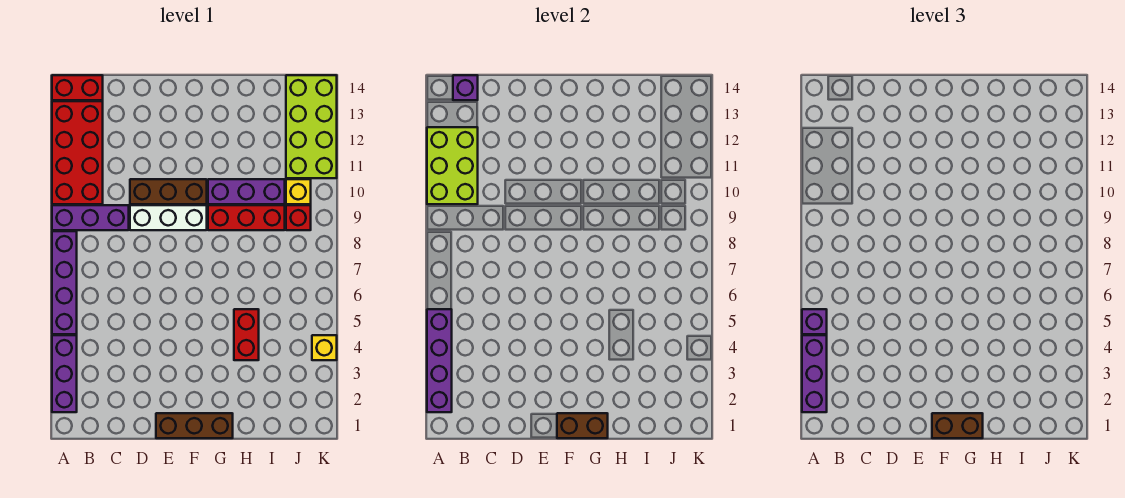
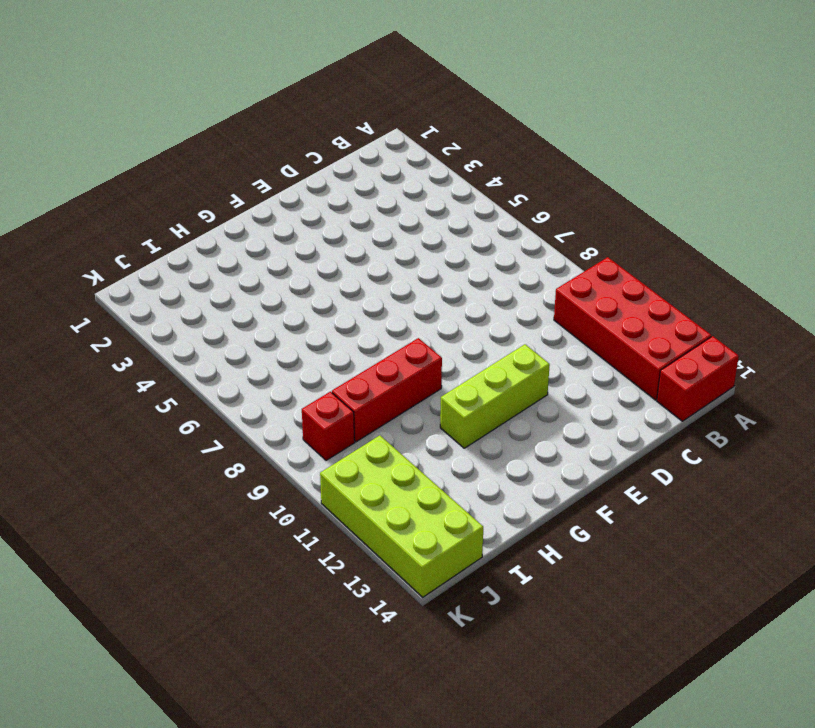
lime brick E11:G11 level 1 -> none
none -> purple brick A2:A4 level 1
none -> purple brick A5:A8 level 1
none -> purple brick A9:C9 level 1

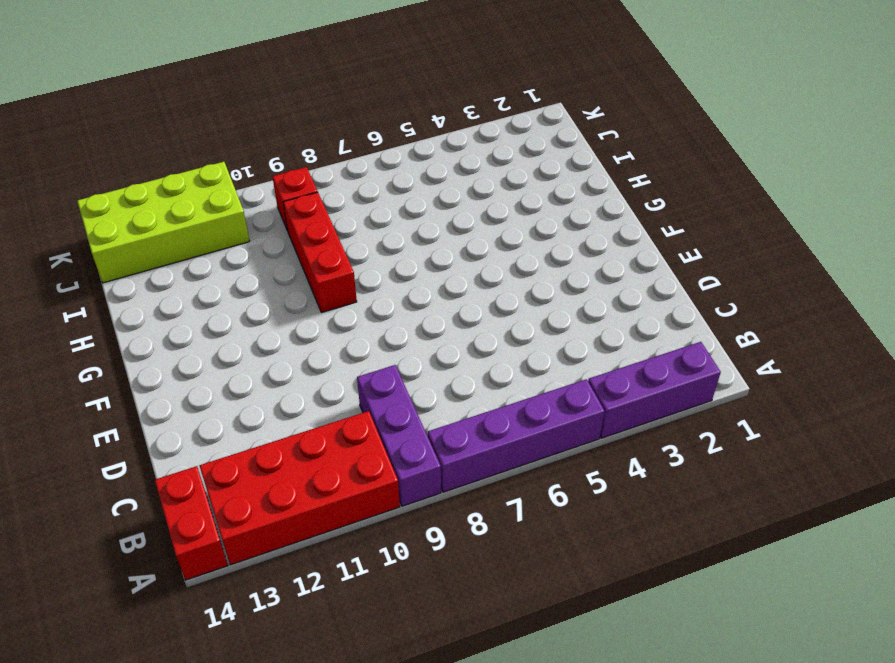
none -> white brick D9:F9 level 1
none -> brown brick D10:F10 level 1
none -> brown brick E1:G1 level 1

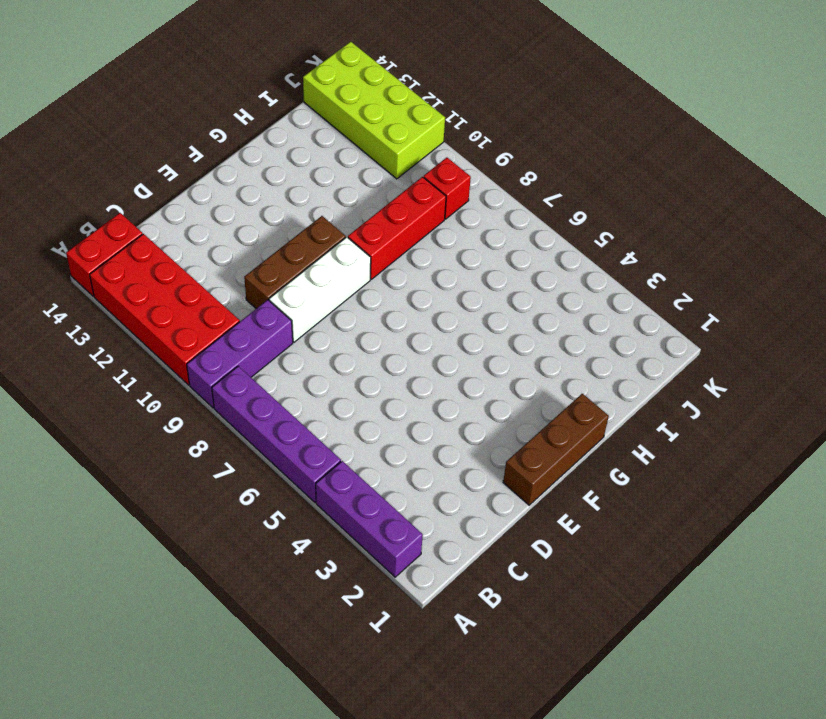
none -> purple brick G10:I10 level 1
none -> red brick H4:H5 level 1
none -> yellow brick J10 level 1

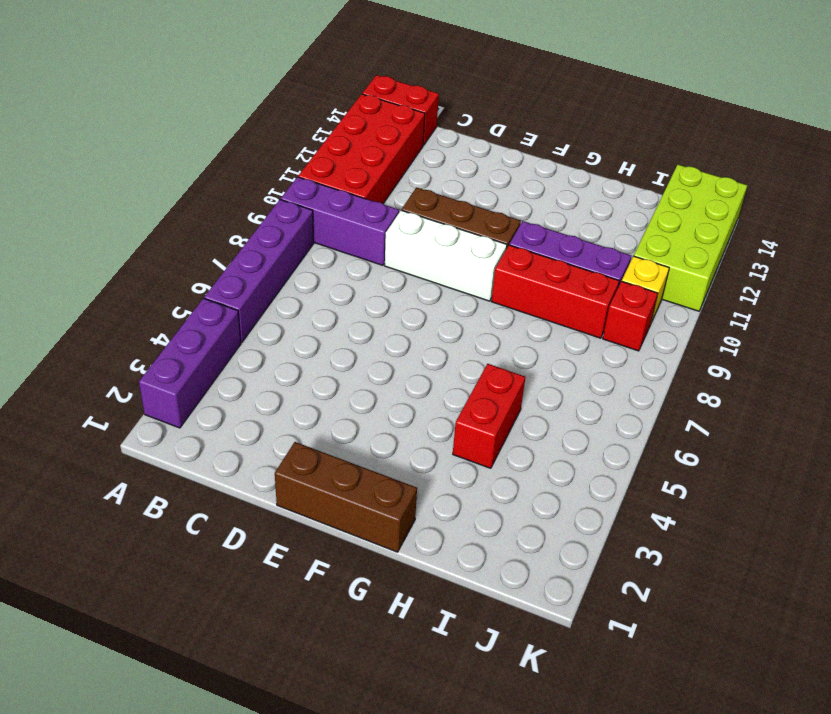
none -> yellow brick K4 level 1
none -> purple brick A2:A5 level 2
none -> lime brick A10:B12 level 2

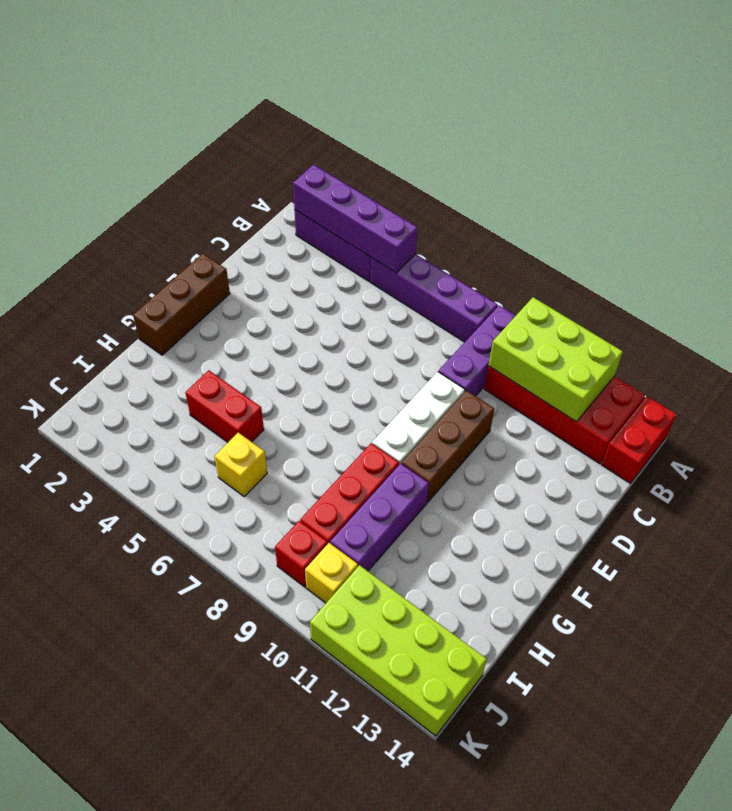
yellow brick I6 level 1 -> yellow brick K4 level 1
none -> purple brick B14 level 2
none -> brown brick F1:G1 level 2
none -> purple brick A2:A4 level 3

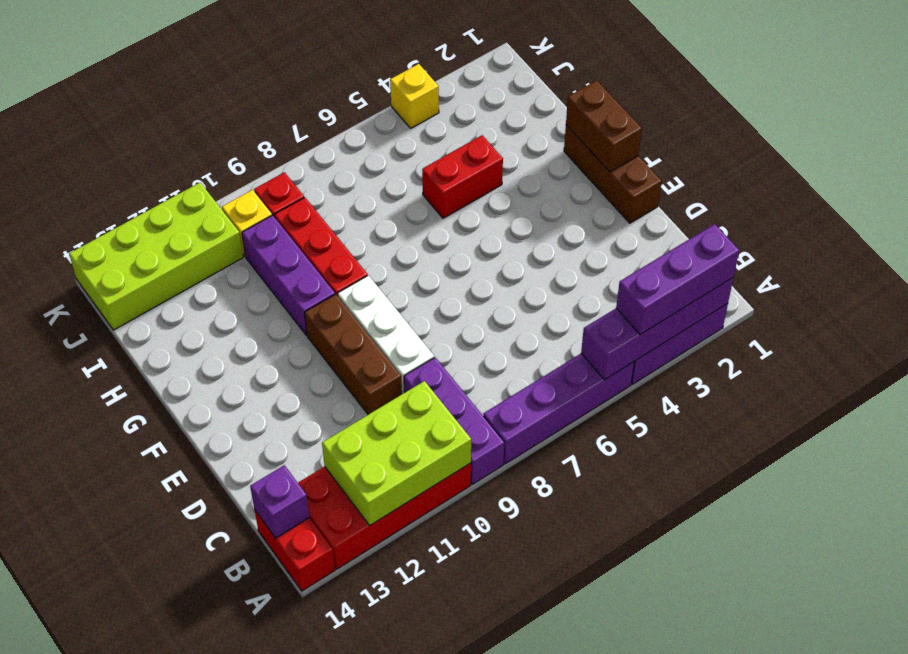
none -> purple brick A5 level 3
none -> brown brick F1:G1 level 3

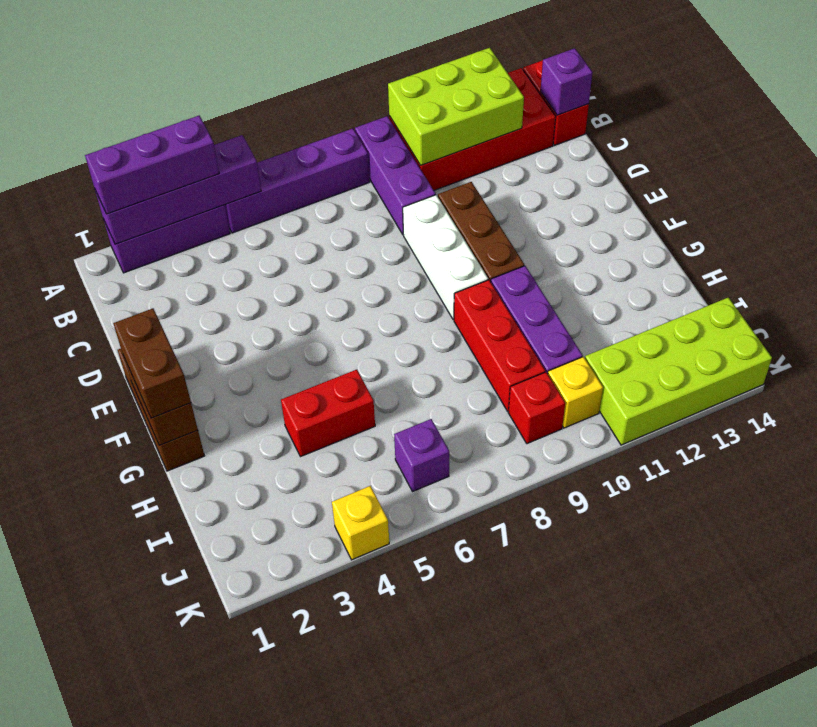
purple brick J6 level 1 -> purple brick A5 level 3

